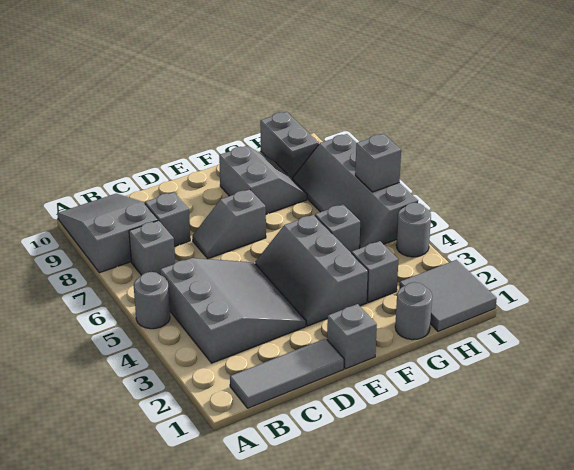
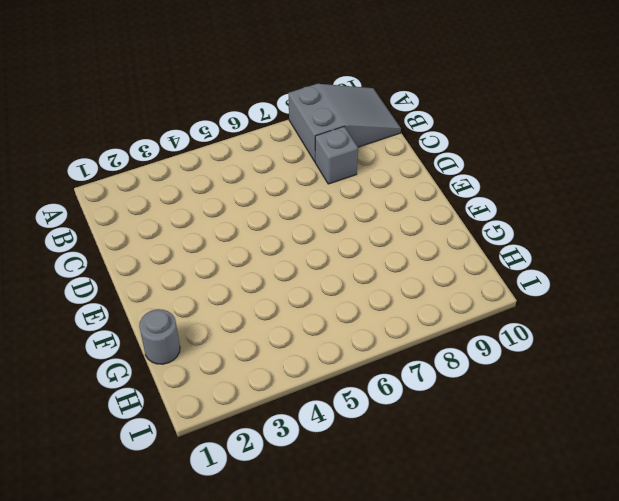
none -> grey round brick A5 level 1
none -> grey tile B1:D1 level 1
none -> grey slope B3:D5 level 1 top B

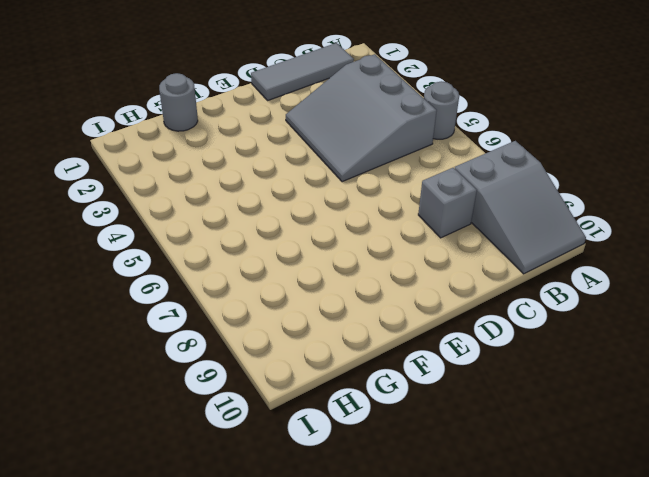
none -> grey brick B7 level 1
none -> grey slope D7:E7 level 1 top E
none -> grey brick E1 level 1

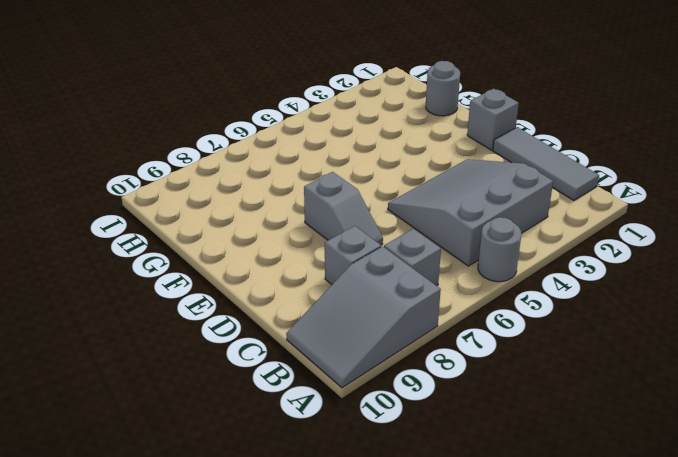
none -> grey slope E3:F5 level 1 top F
none -> grey slope F8:G9 level 1 top F
none -> grey brick G3 level 1

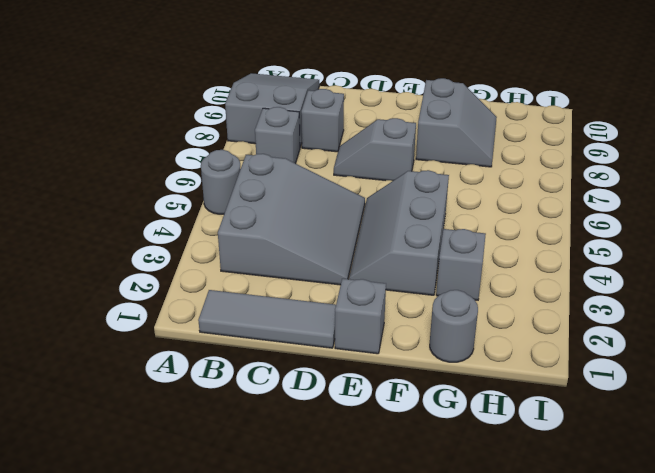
none -> grey brick G5 level 1
none -> grey tile H1:I2 level 1
none -> grey slope H5:I8 level 1 top I

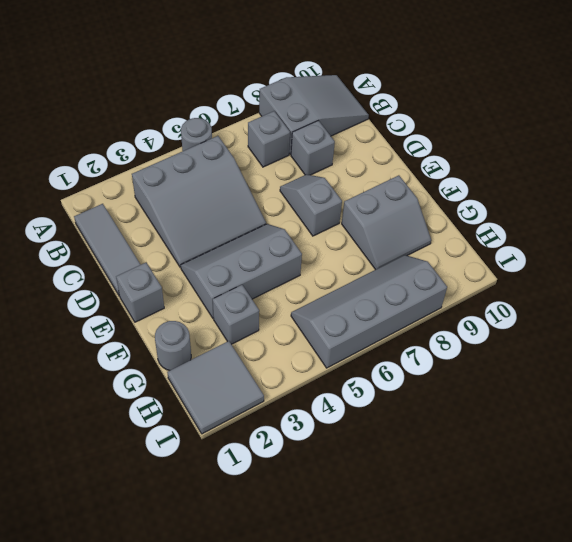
none -> grey brick G5 level 1
none -> grey brick H9:H10 level 1
none -> grey round brick I4 level 1

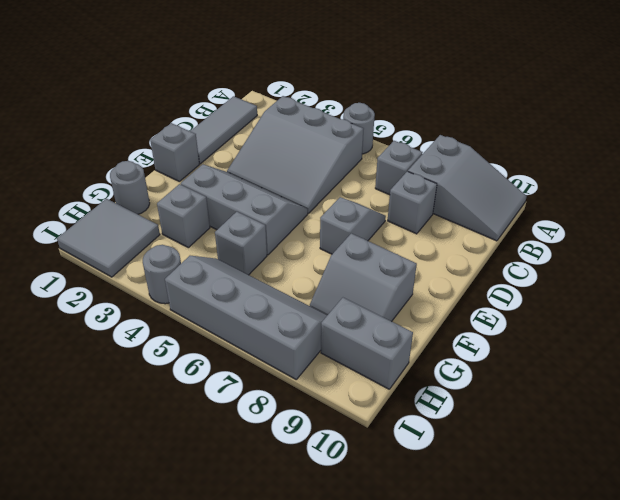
none -> grey brick I6 level 2

